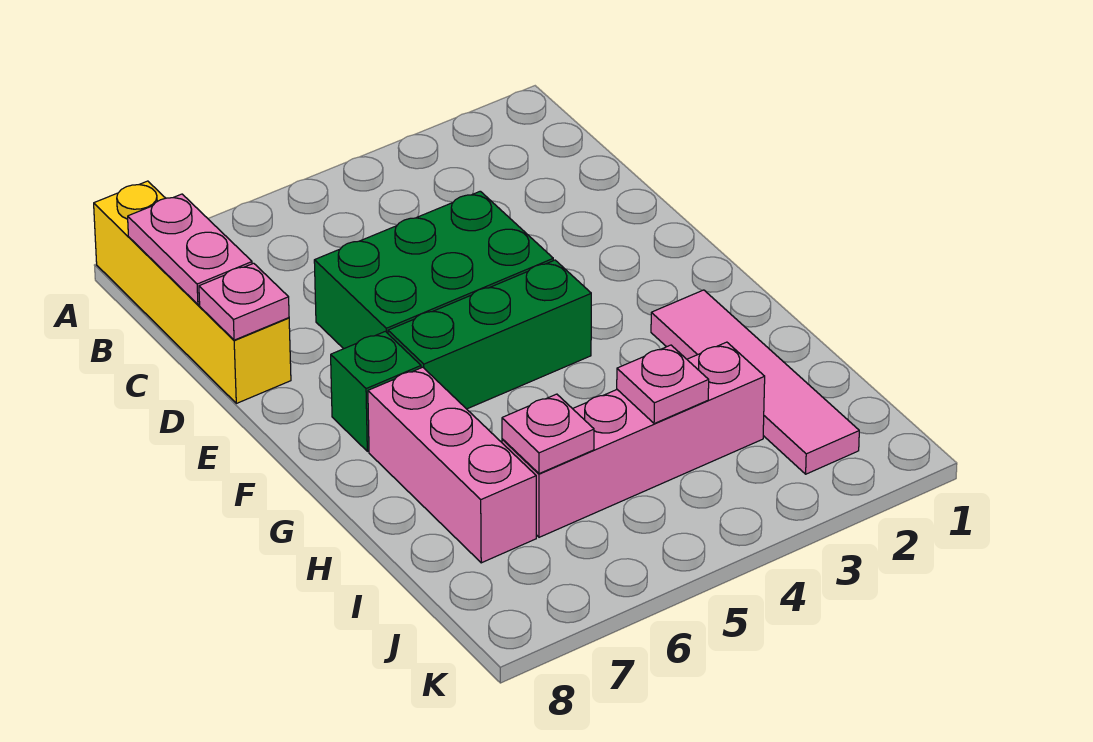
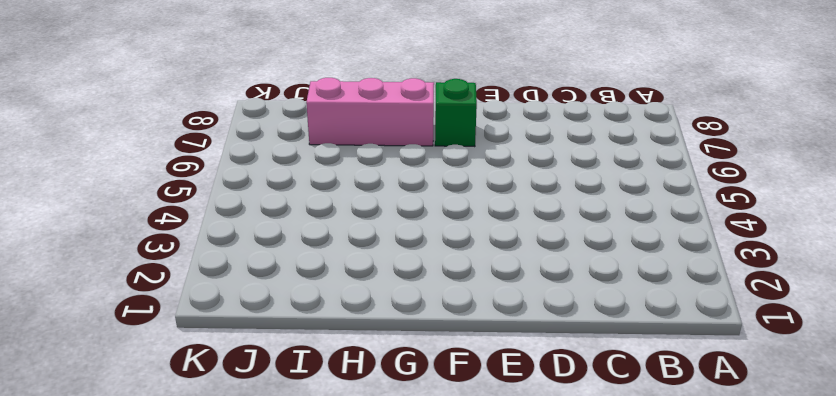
none -> yellow brick A8:D8 level 1
none -> green brick D4:E6 level 1

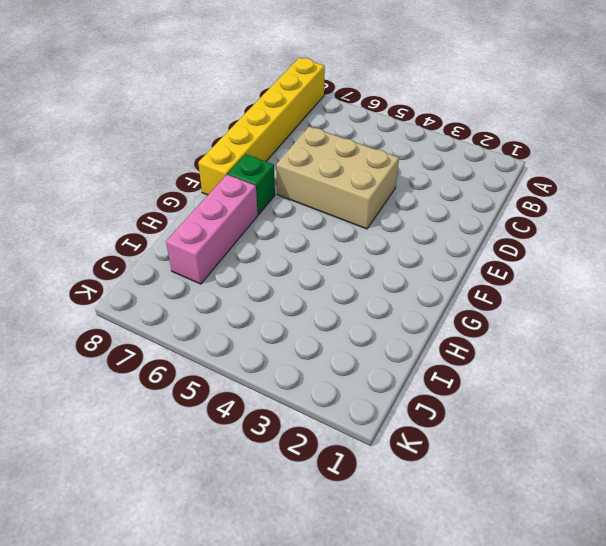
yellow brick A8:F8 level 1 -> yellow brick A8:D8 level 1
tan brick D4:E6 level 1 -> green brick D4:E6 level 1
none -> green brick F4:F6 level 1
none -> pink tile G2:J2 level 1

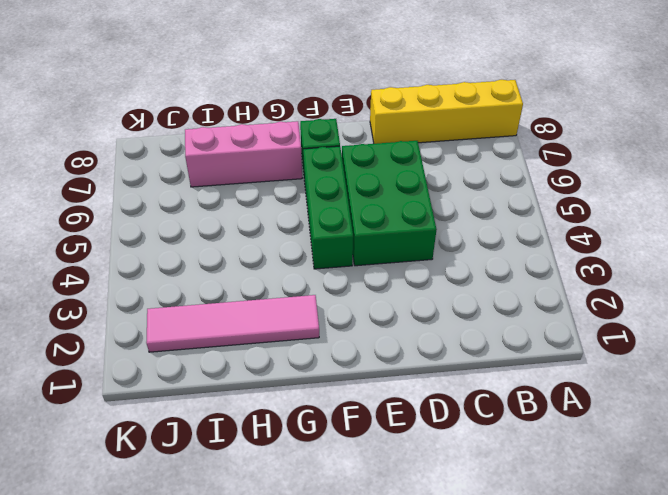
none -> pink brick I3:I6 level 1
none -> pink plate B8:C8 level 2

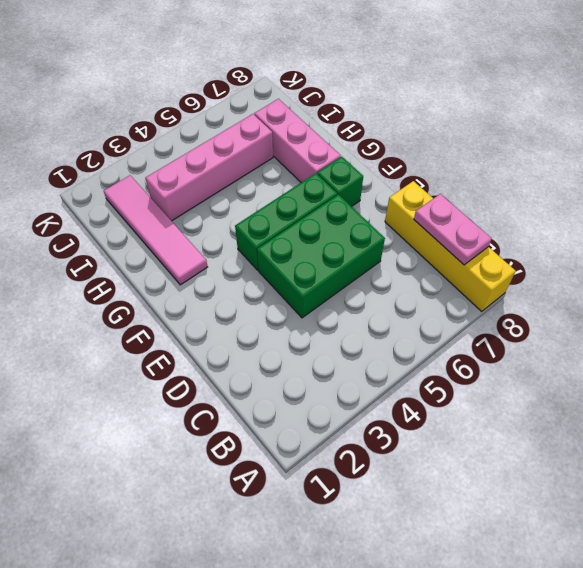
none -> pink plate D8 level 2
none -> pink plate I4 level 2

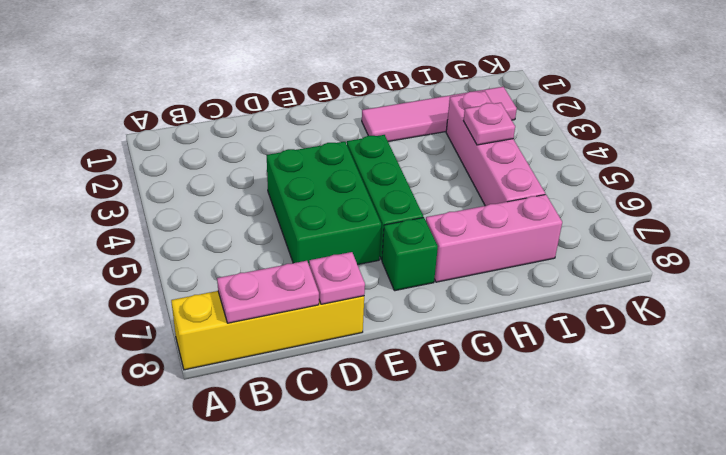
none -> pink plate I6 level 2

